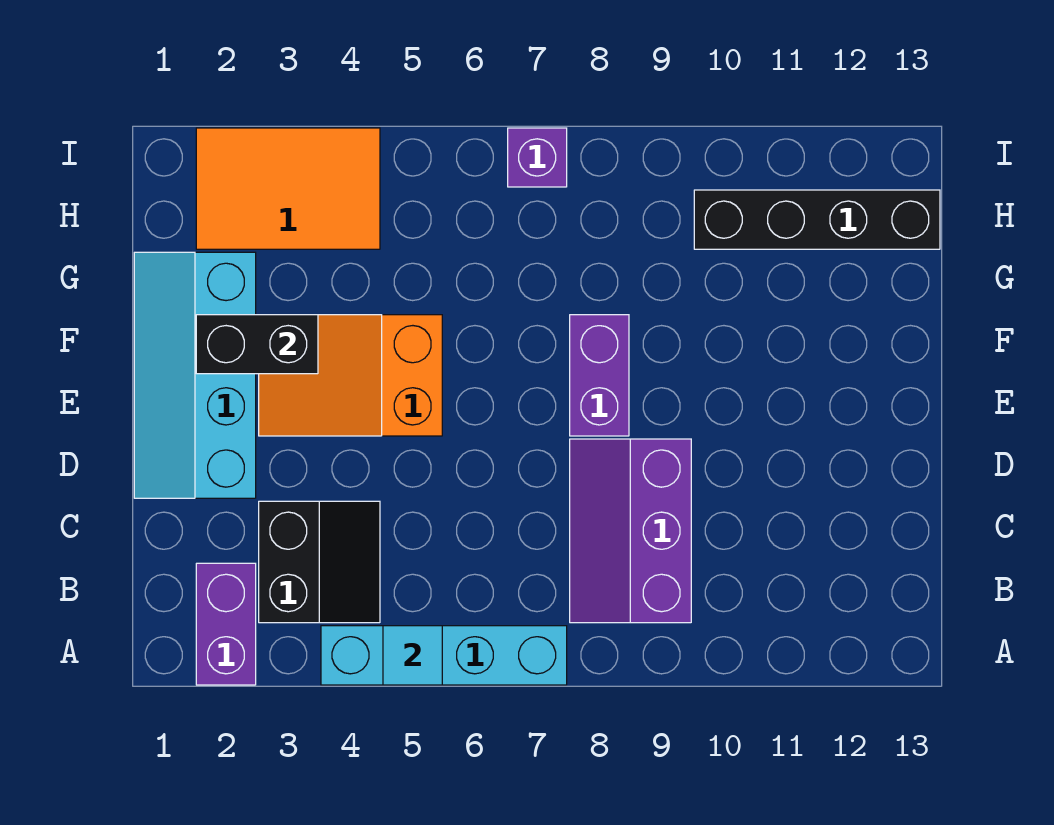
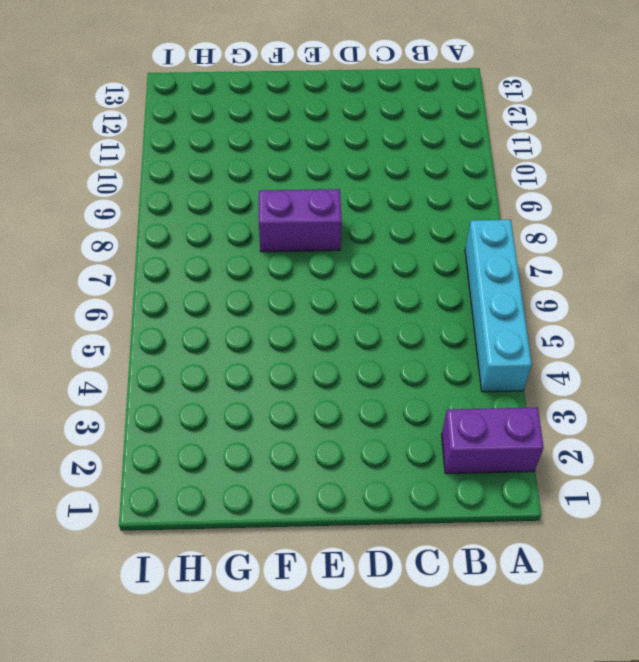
none -> black slope B3:C4 level 1 top 3
none -> purple slope B8:D9 level 1 top 9
none -> cyan slope D1:G2 level 1 top 2

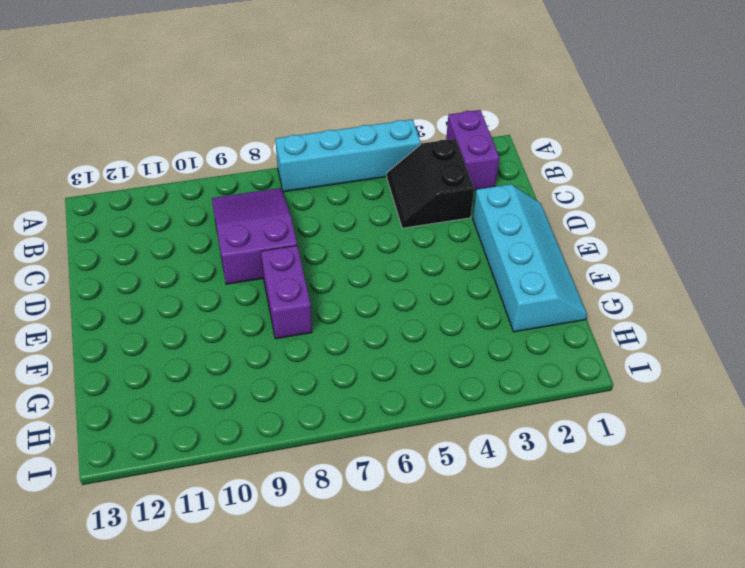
purple slope B8:D9 level 1 top D -> purple slope B8:D9 level 1 top 9
none -> orange slope E3:F5 level 1 top 5
none -> orange tile H2:I4 level 1
none -> black brick H10:H13 level 1

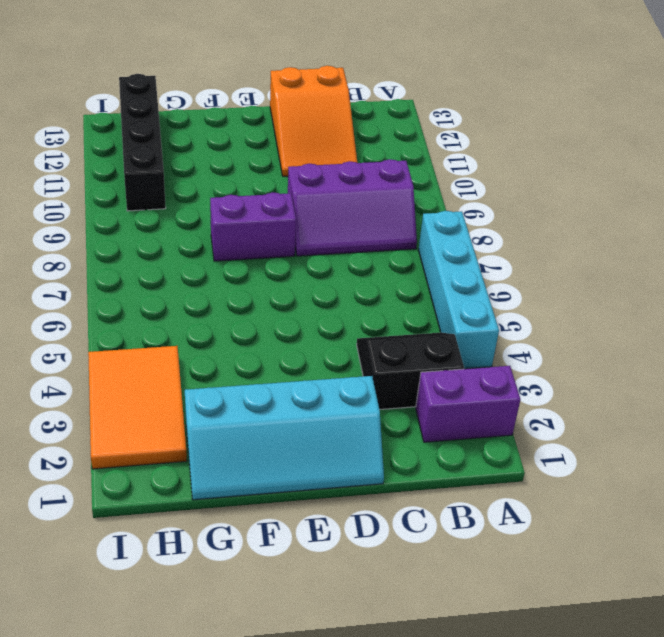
orange slope C11:D13 level 1 top 13 -> orange slope E3:F5 level 1 top 5
none -> purple brick I7 level 1
none -> cyan tile A5 level 2
none -> black brick F2:F3 level 2

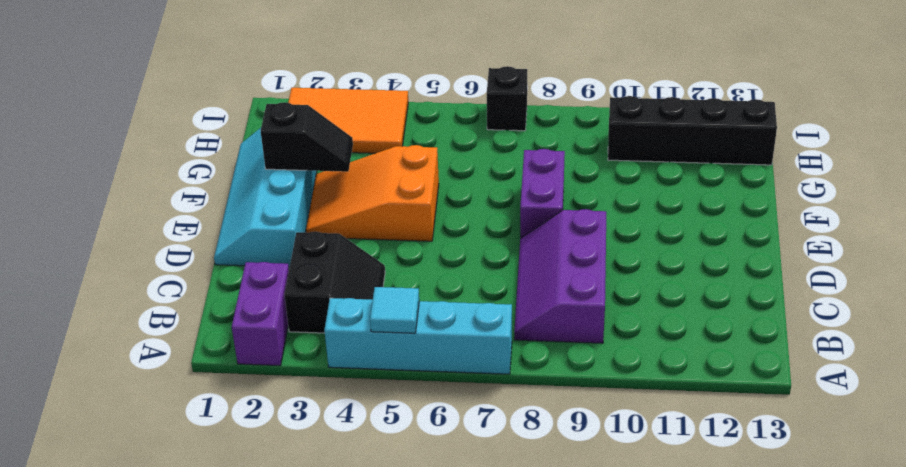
black slope F2:F3 level 2 top 2 -> black brick F2:F3 level 2
black brick I7 level 1 -> purple brick I7 level 1

